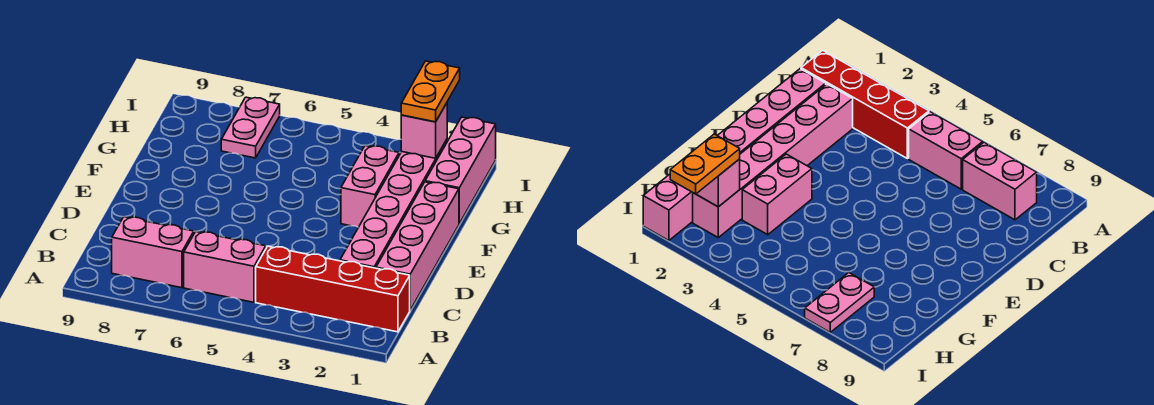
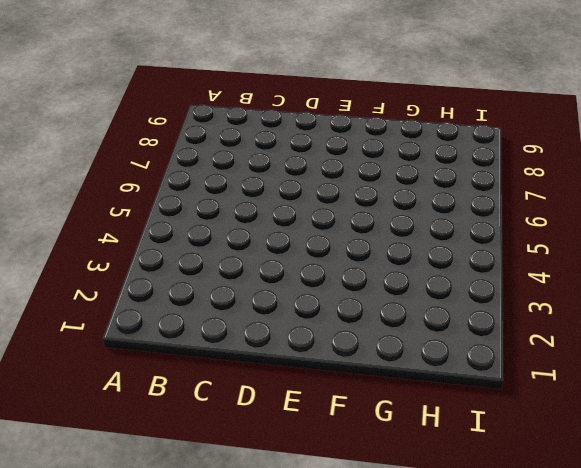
none -> red brick B1:B4 level 1
none -> pink brick B5:B6 level 1

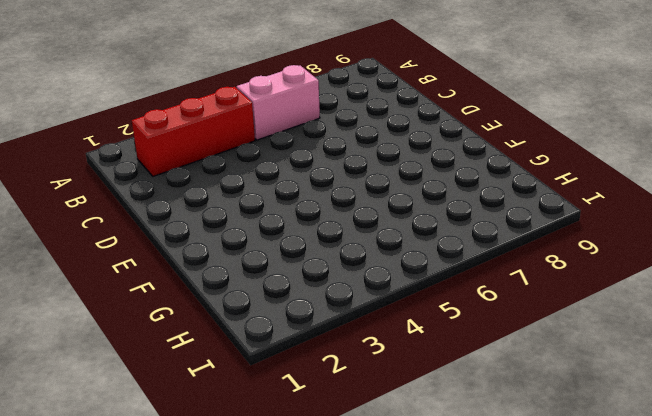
red brick B2:B4 level 1 -> red brick B1:B4 level 1
none -> pink brick B7:B8 level 1
none -> pink brick C1:F1 level 1

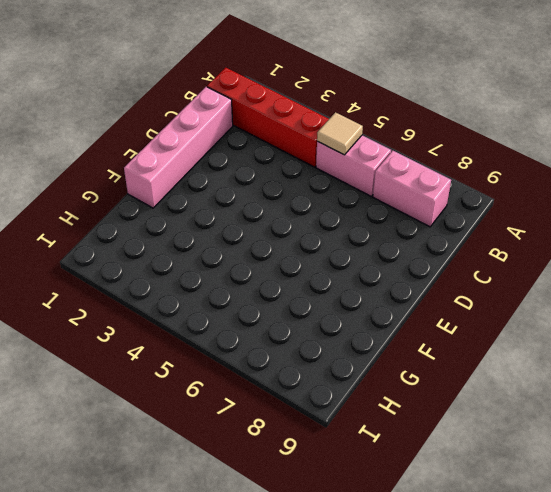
tan tile B5 level 2 -> none
none -> pink brick C2:H2 level 1
none -> pink brick F3:G3 level 1

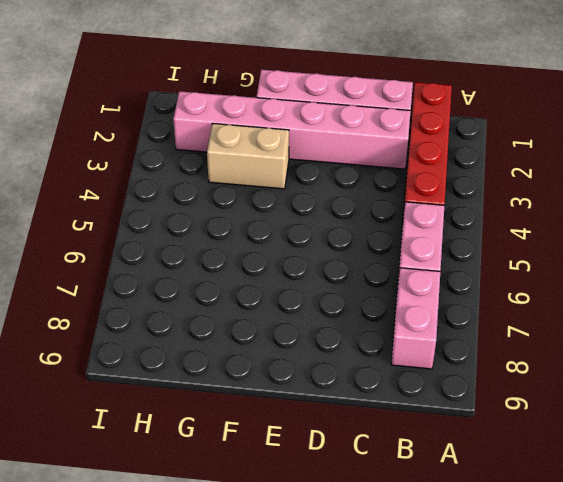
tan brick F3:G3 level 1 -> pink brick F3:G3 level 1
none -> pink brick G1:I1 level 1
none -> pink plate H7:I7 level 1

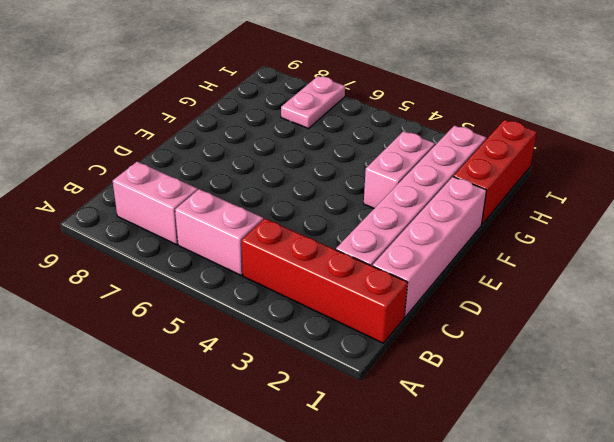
red brick G1:I1 level 1 -> pink brick G1:I1 level 1
none -> pink brick H2 level 2
none -> orange plate H2:I2 level 3

